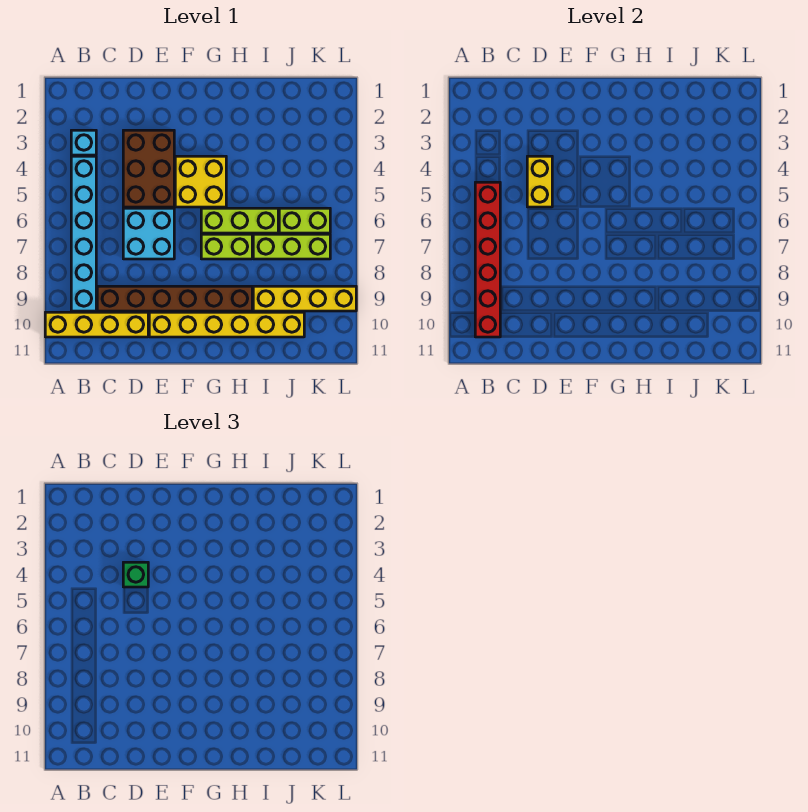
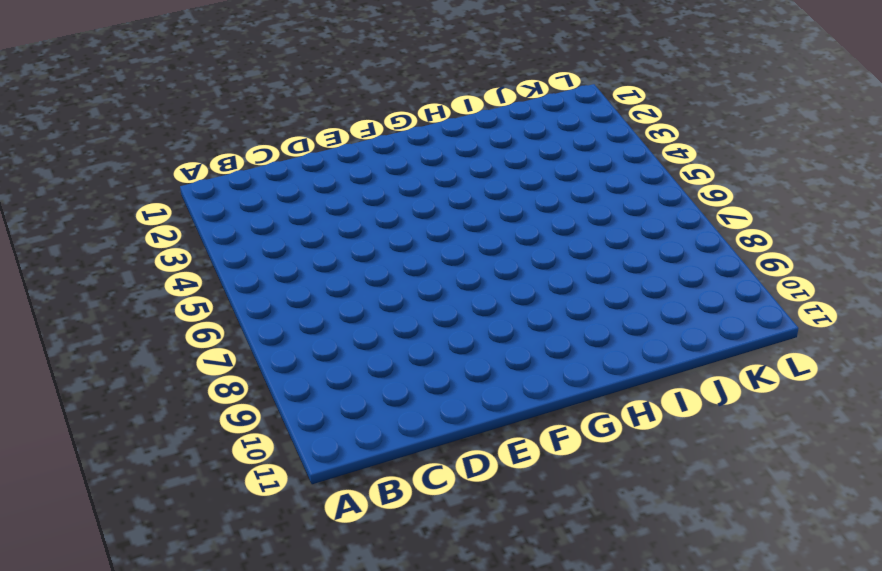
none -> yellow brick A10:D10 level 1
none -> cyan brick B3 level 1
none -> cyan brick B4:B9 level 1

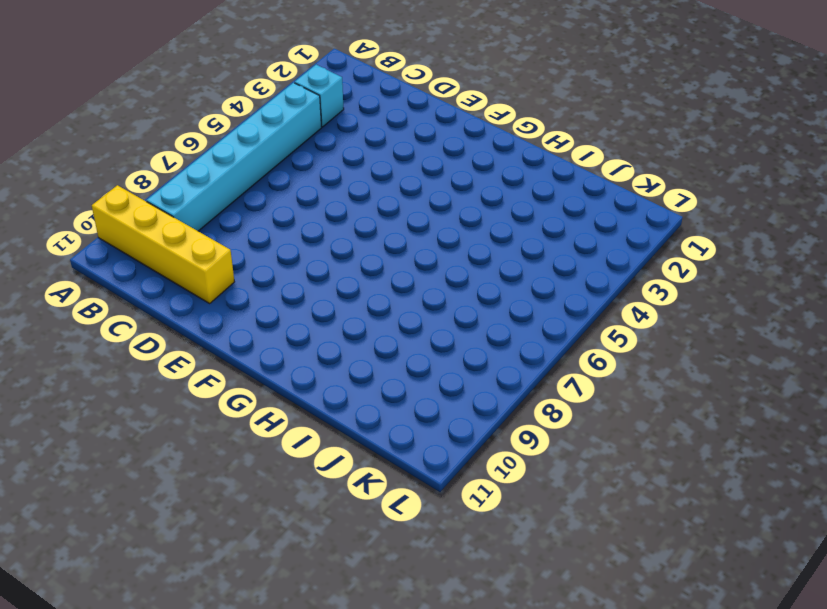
none -> brown brick C9:H9 level 1
none -> brown brick D3:E5 level 1
none -> cyan brick D6:E7 level 1

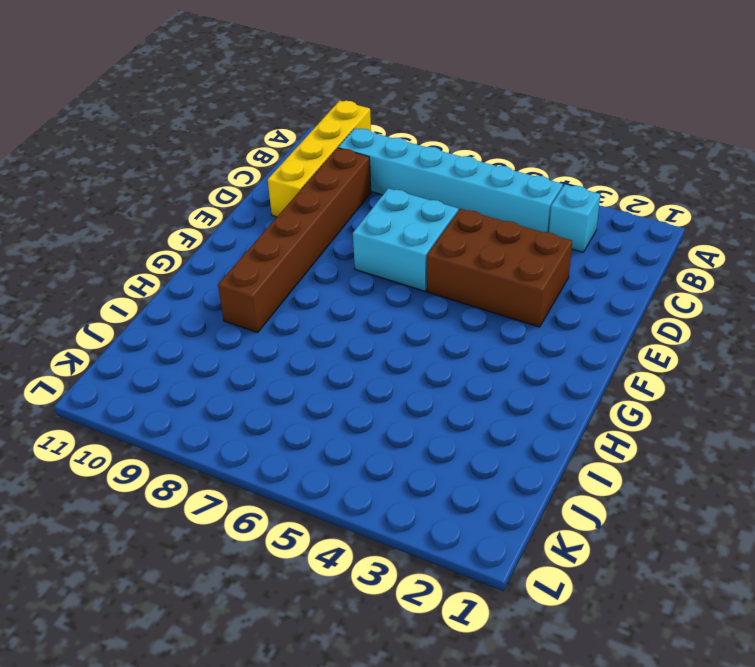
none -> yellow brick E10:J10 level 1
none -> yellow brick F4:G5 level 1
none -> lime brick G6:I6 level 1

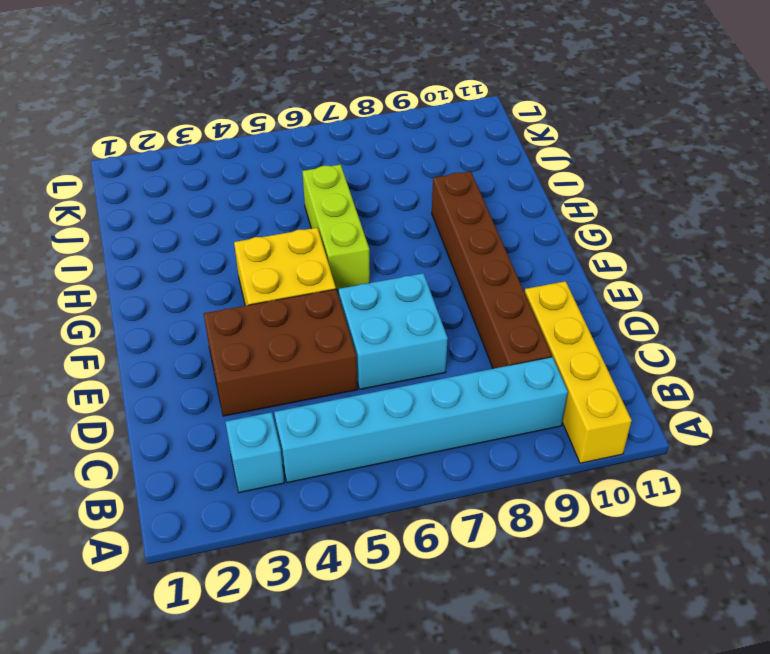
none -> yellow brick E10:J10 level 1
none -> lime brick G7:H7 level 1
none -> lime brick I7:K7 level 1

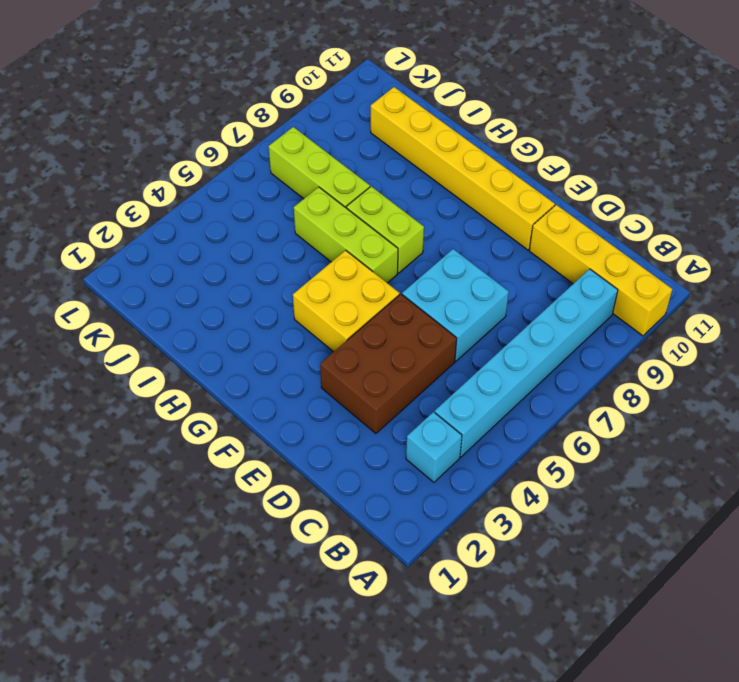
none -> brown brick C9:H9 level 1
none -> yellow brick I9:L9 level 1
none -> lime brick J6:K6 level 1

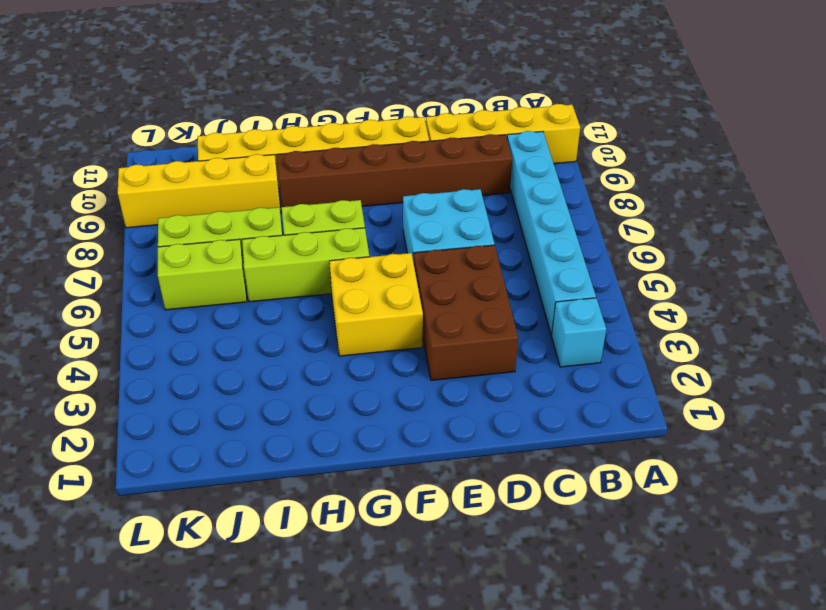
none -> red brick B5:B10 level 2
none -> yellow brick D4:D5 level 2
none -> green brick D4 level 3

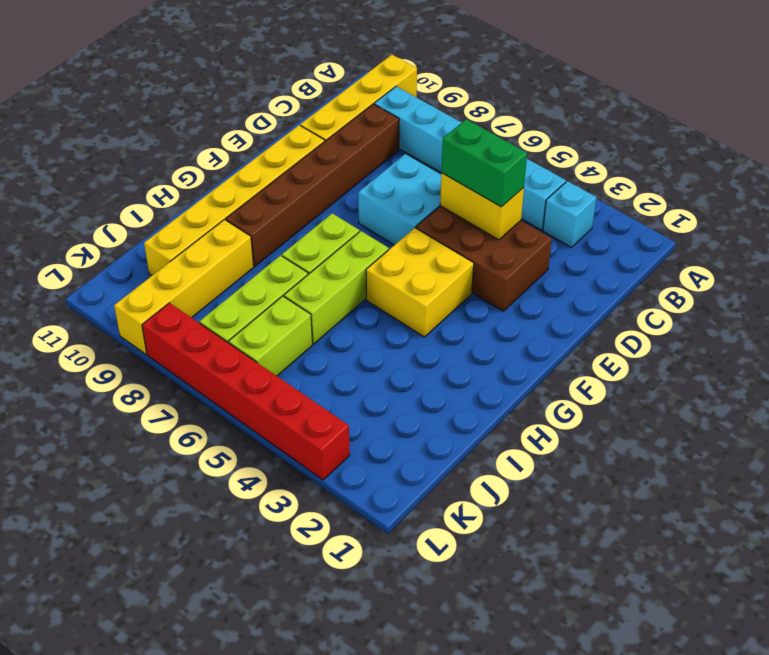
green brick D4:D5 level 3 -> green brick D4 level 3
red brick L3:L8 level 1 -> red brick B5:B10 level 2

